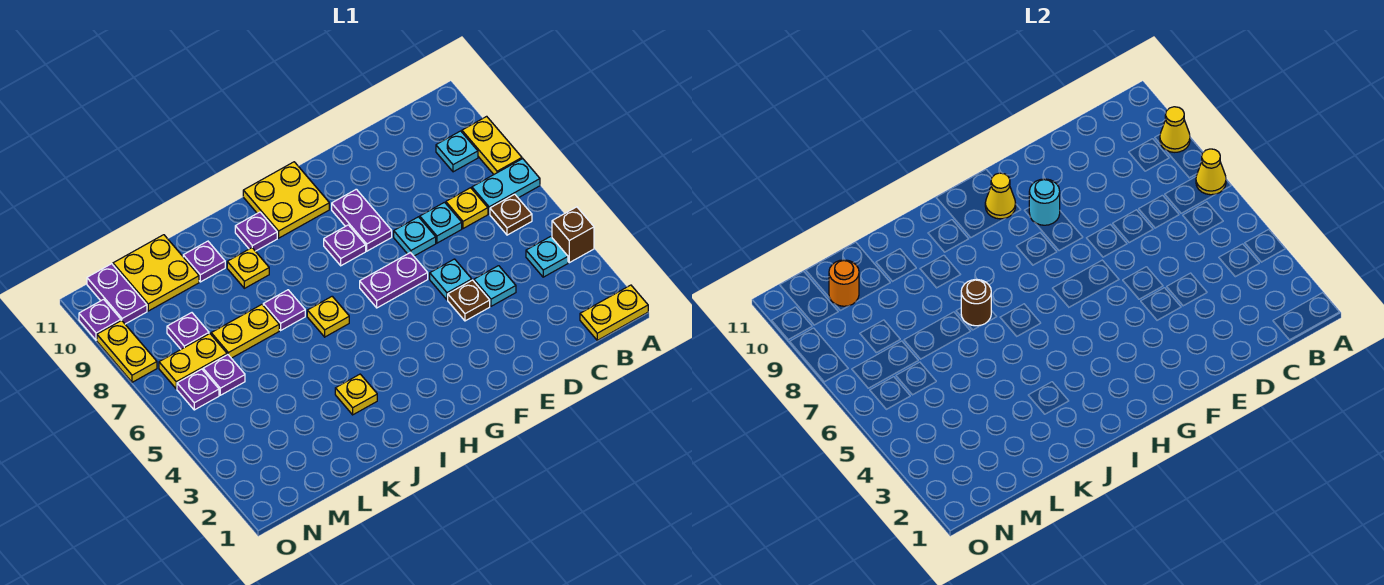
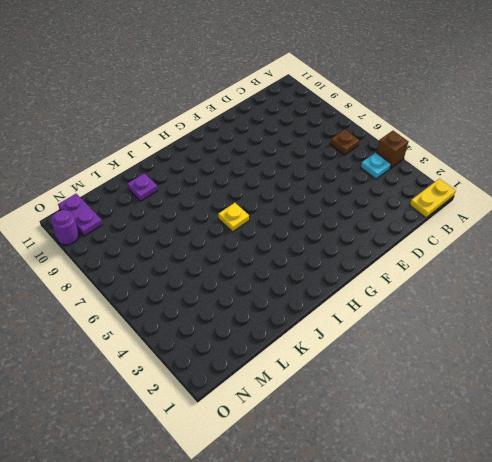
purple round brick O10 level 1 -> purple plate O10 level 1
none -> cyan plate A7:B7 level 1
none -> yellow plate A8:A9 level 1
none -> cyan plate B9 level 1
none -> yellow plate C7 level 1

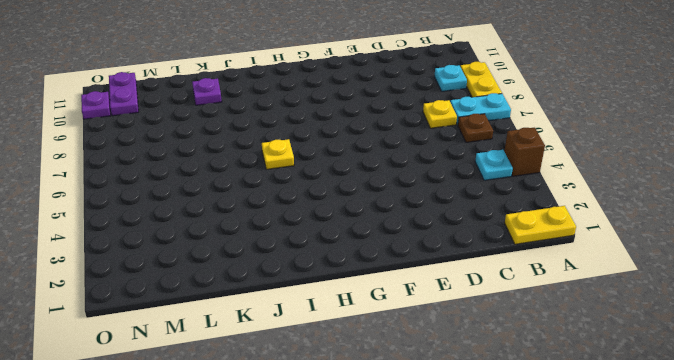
none -> cyan plate D4 level 1
none -> cyan plate D7 level 1
none -> brown plate E4 level 1
none -> cyan plate E5 level 1

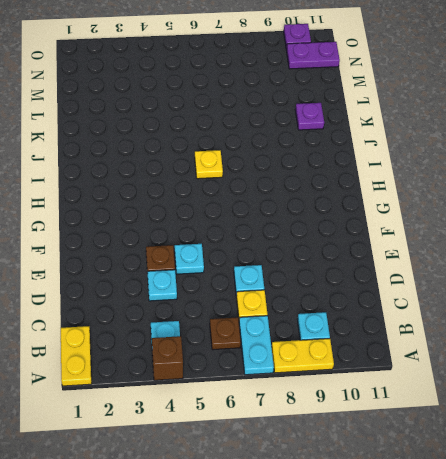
none -> cyan plate E7 level 1
none -> purple plate F6:G6 level 1
none -> purple plate F8:F9 level 1
none -> purple plate G8 level 1

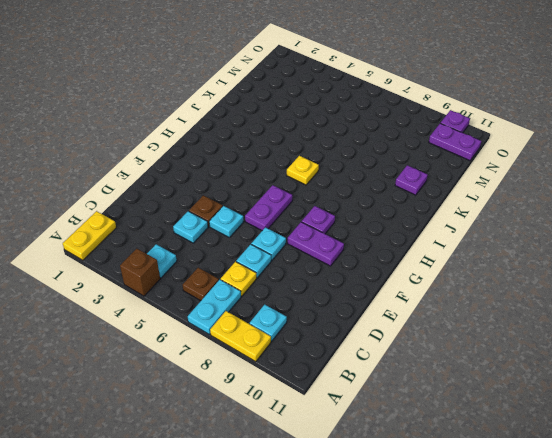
none -> yellow plate G10:H11 level 1
none -> purple plate I10 level 1
none -> yellow plate J3 level 1
none -> purple plate J7 level 1

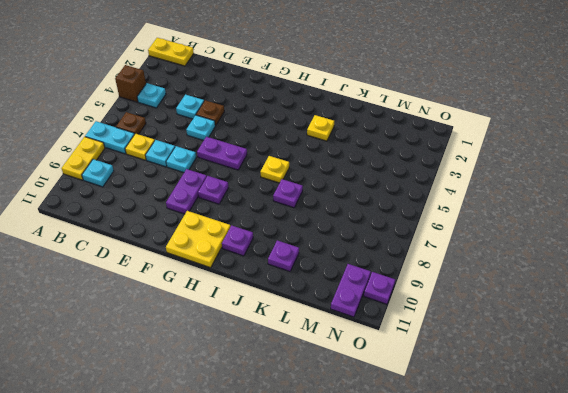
none -> yellow plate J9 level 1
none -> yellow plate K7:L7 level 1
none -> yellow plate L10:M11 level 1
none -> purple plate M6 level 1

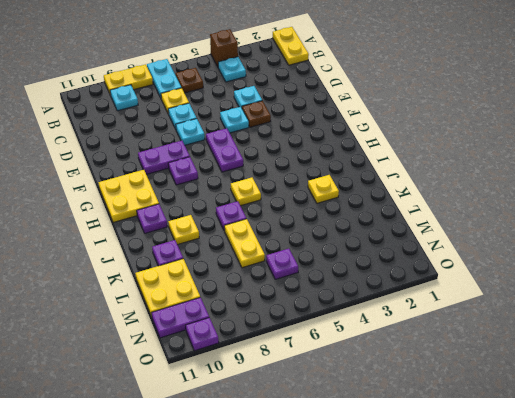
none -> yellow plate M7:N7 level 1
none -> purple plate M8 level 1
none -> purple plate N6 level 1
none -> yellow plate O8:O9 level 1

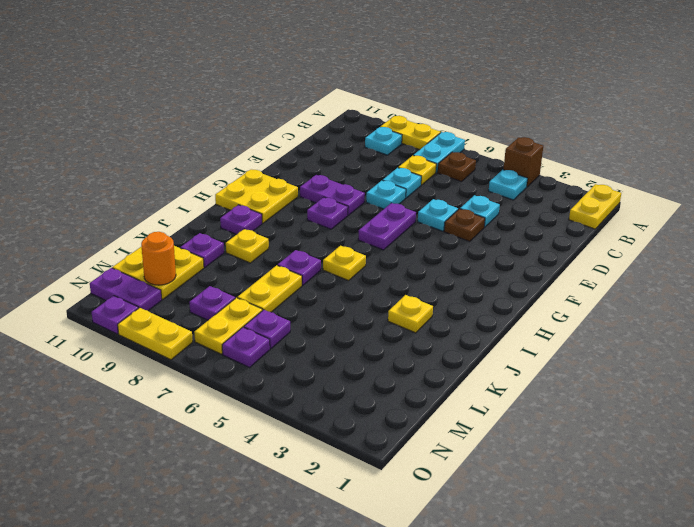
none -> yellow cone A7 level 2
none -> yellow cone A9 level 2
none -> cyan round brick F9 level 2
none -> yellow cone G10 level 2

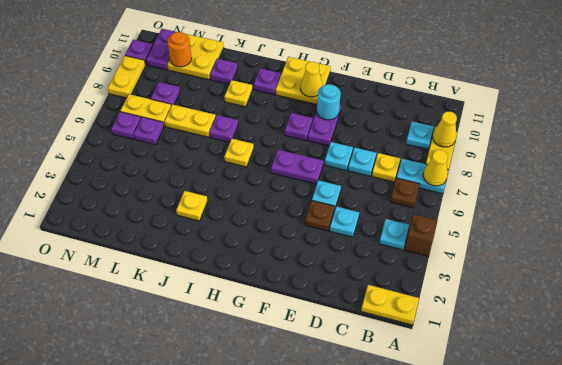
none -> brown round brick J7 level 2

